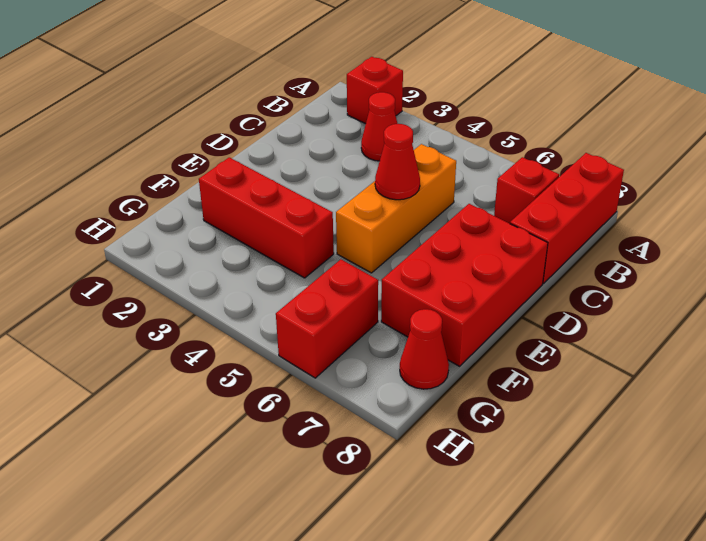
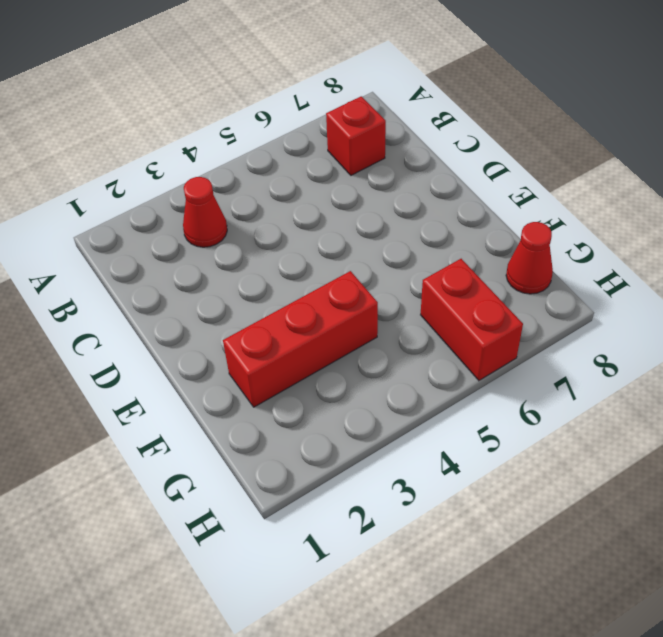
none -> red brick A2 level 1
none -> red brick A8:C8 level 1

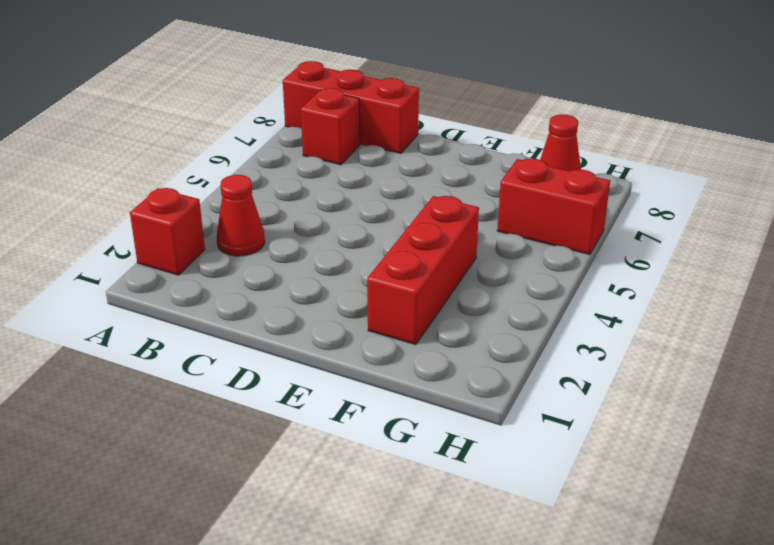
none -> orange brick C5:E5 level 1
none -> red brick D7:F8 level 1

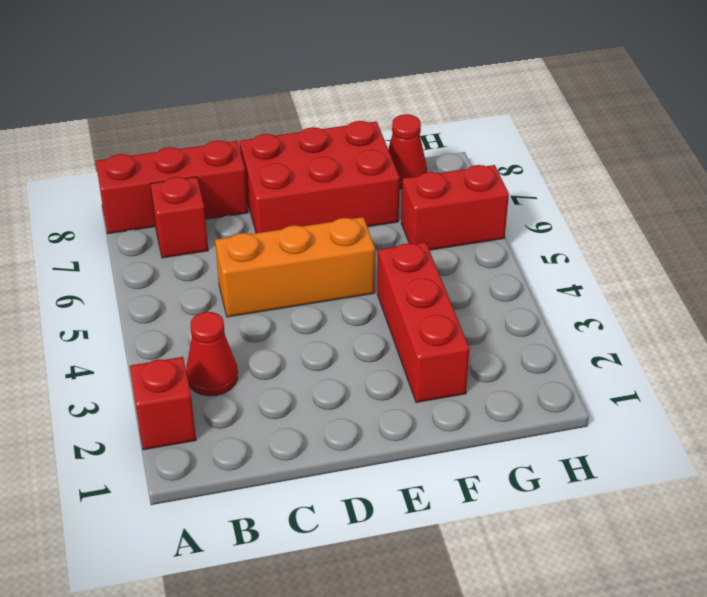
none -> red cone D5 level 2

